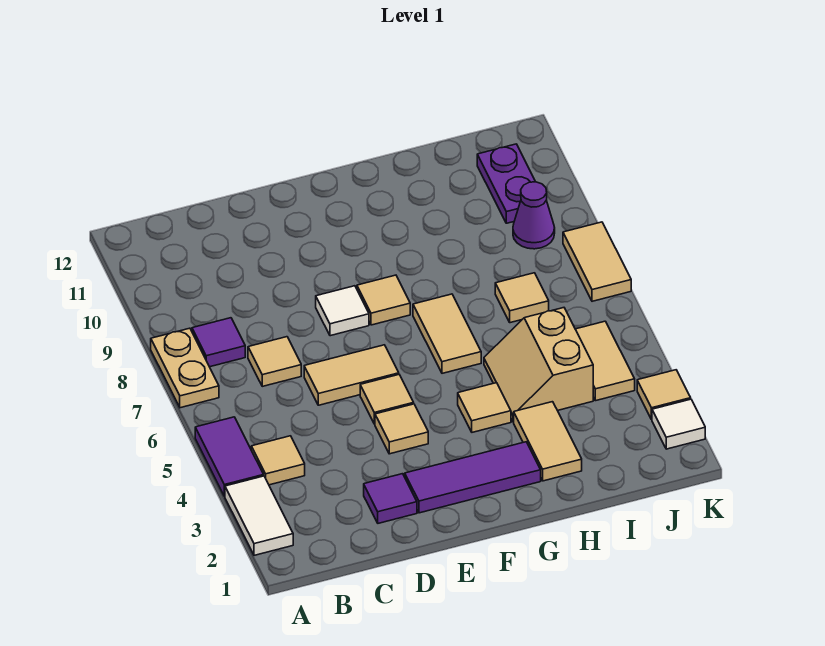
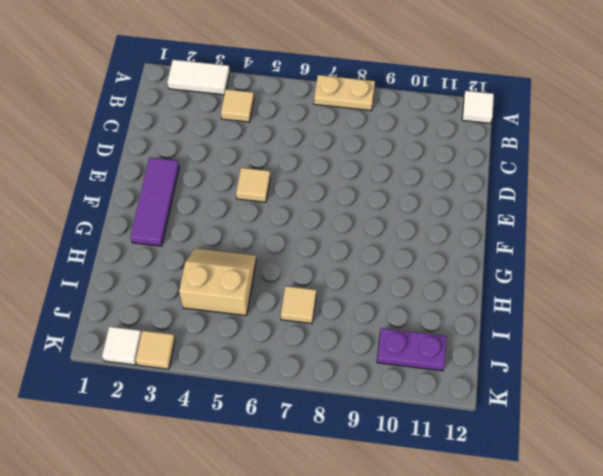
white tile A12 level 1 -> white tile E8 level 1
none -> purple tile A4:A5 level 1
none -> purple tile B8 level 1
none -> tan tile C7 level 1

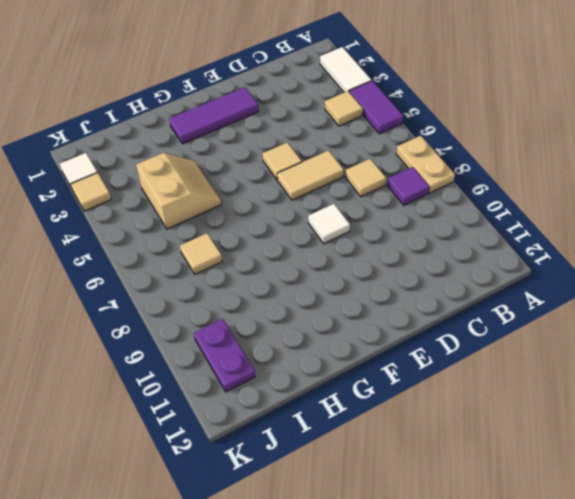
none -> purple tile D2 level 1
none -> tan tile E4 level 1
none -> tan tile F8 level 1

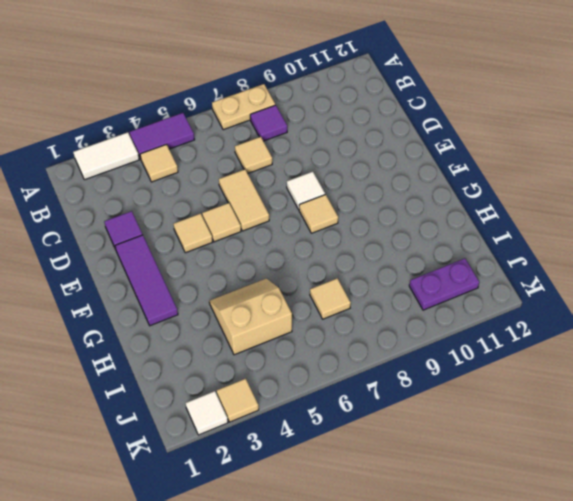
none -> tan tile G4 level 1
none -> tan tile G6:G7 level 1
none -> tan tile H2:H3 level 1

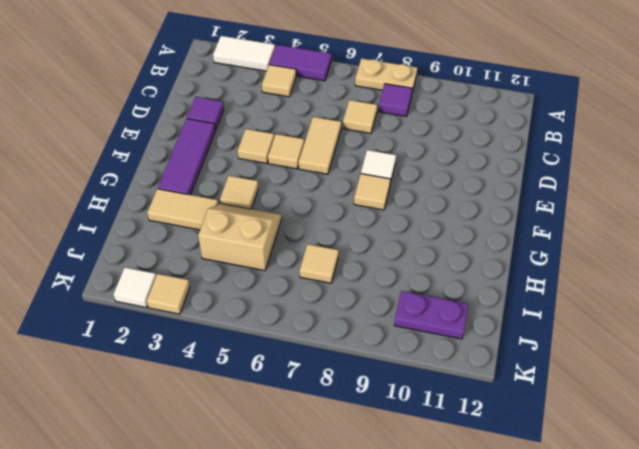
none -> tan tile G6:G7 level 1
none -> tan tile J4:J5 level 1
none -> purple cone J9 level 1

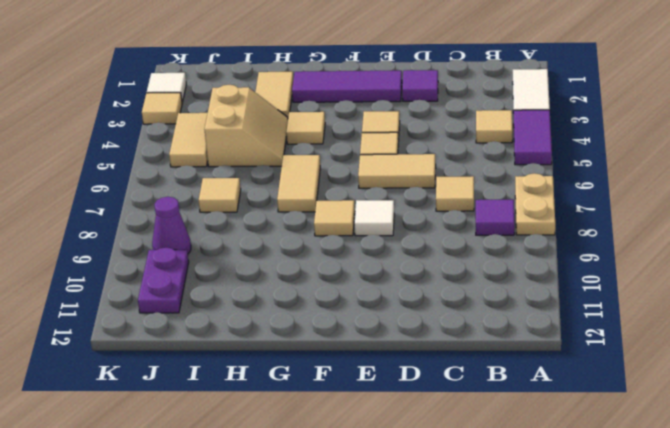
none -> tan tile K7:K8 level 1

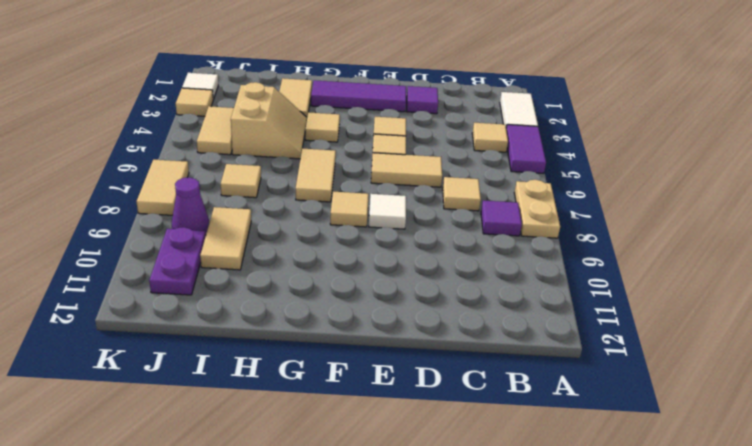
tan tile I9:I10 level 1 -> none

